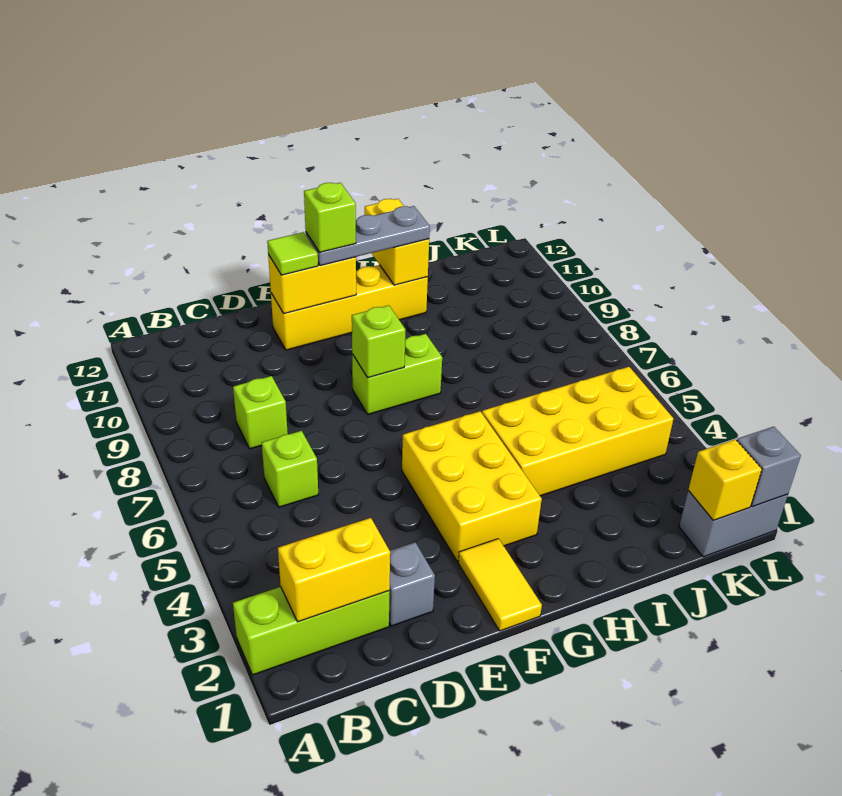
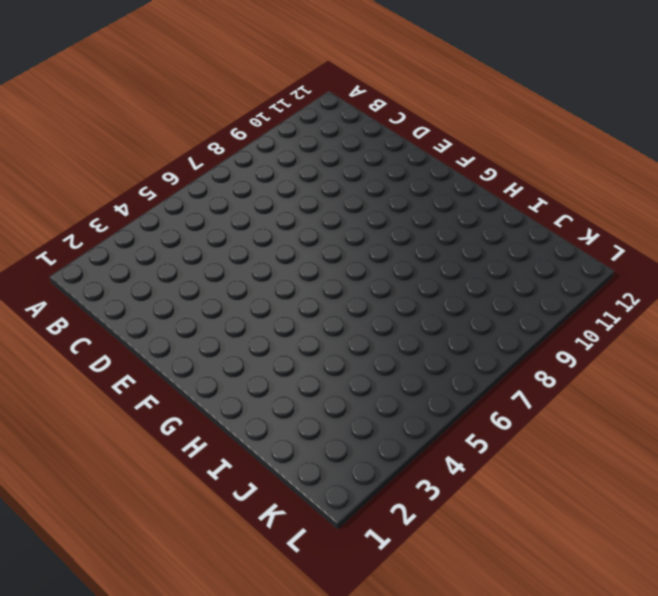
none -> lime brick A2:C2 level 1
none -> lime brick C6 level 1
none -> lime brick C8 level 1

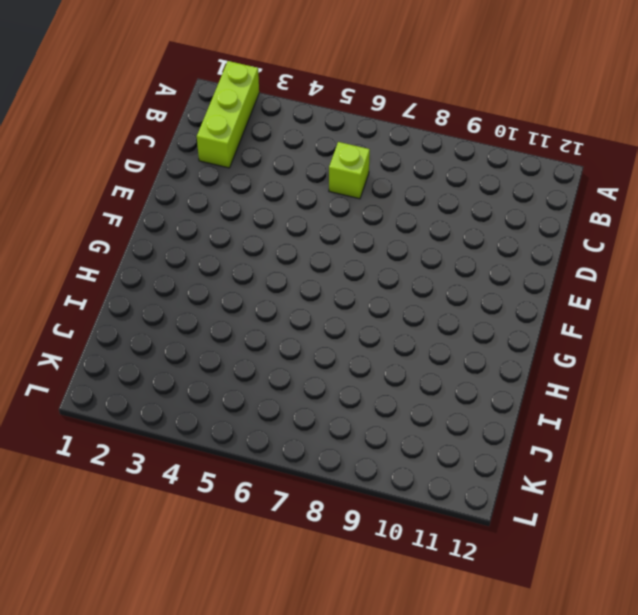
none -> lime brick C8 level 1
none -> grey brick D2 level 1
none -> yellow brick E11:H11 level 1

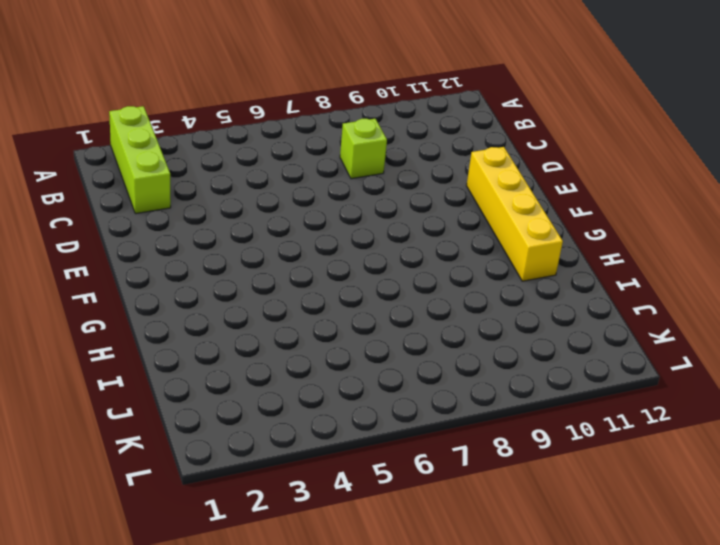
none -> lime brick C6 level 1
none -> grey brick D2 level 1
none -> yellow tile F1:F2 level 1

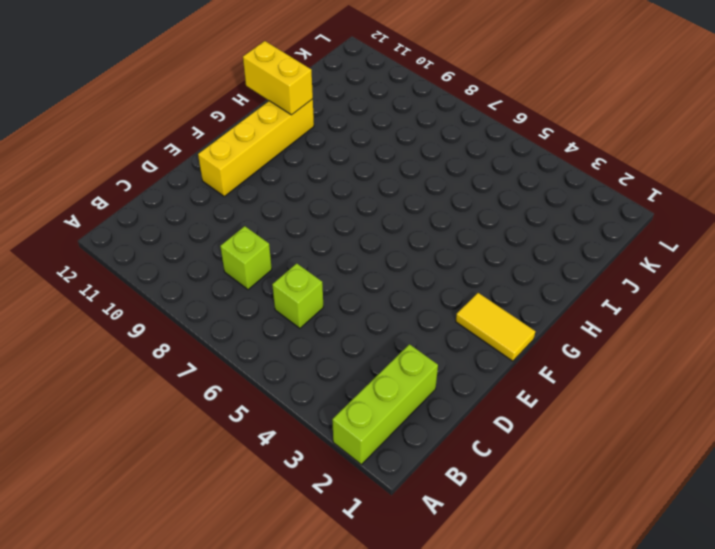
none -> grey brick D2 level 1
none -> yellow brick F3:G5 level 1
none -> lime brick F8:G8 level 1

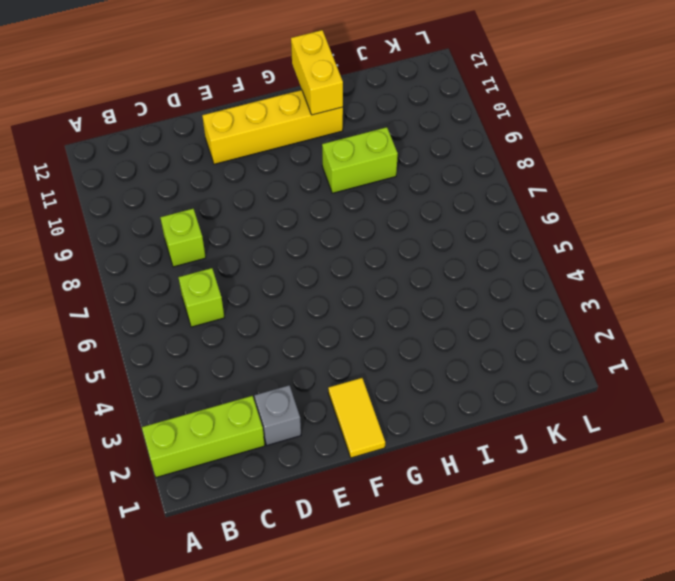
lime brick H9:I9 level 1 -> lime brick F8:G8 level 1
none -> yellow brick F3:G5 level 1
none -> yellow brick H4:K5 level 1
none -> grey brick K1:L1 level 1

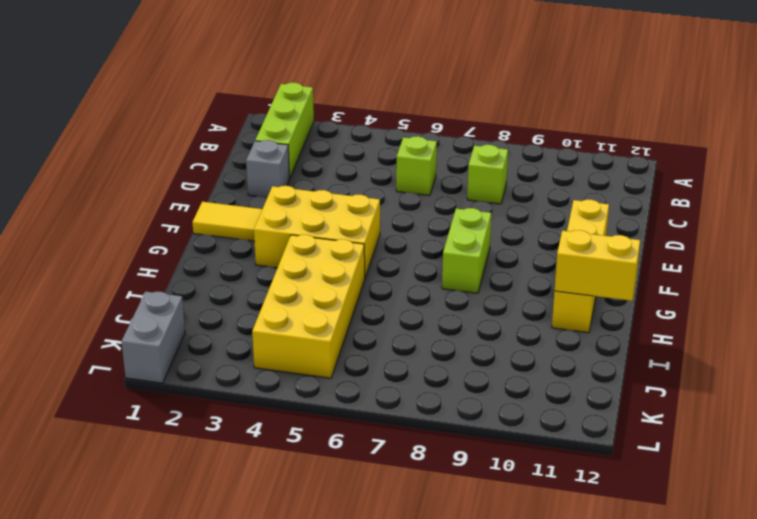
none -> yellow brick B2:C2 level 2
none -> yellow brick E11:F11 level 2
none -> lime brick F8 level 2

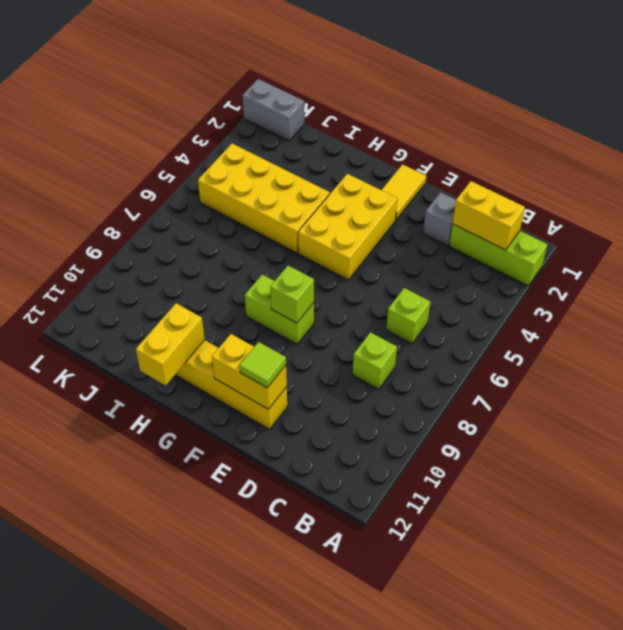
none -> yellow brick K1 level 2
none -> grey brick L1 level 2
none -> grey plate F11:H11 level 3

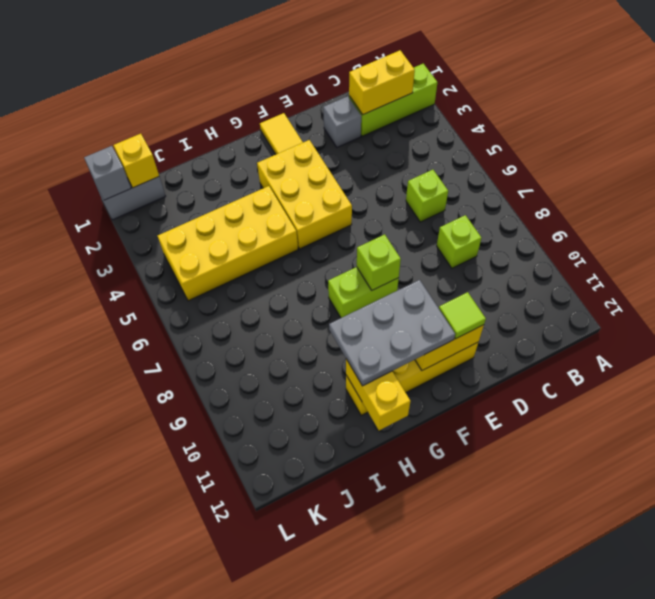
grey plate F10:H11 level 3 -> grey plate F11:H11 level 3
none -> lime brick F11 level 4

